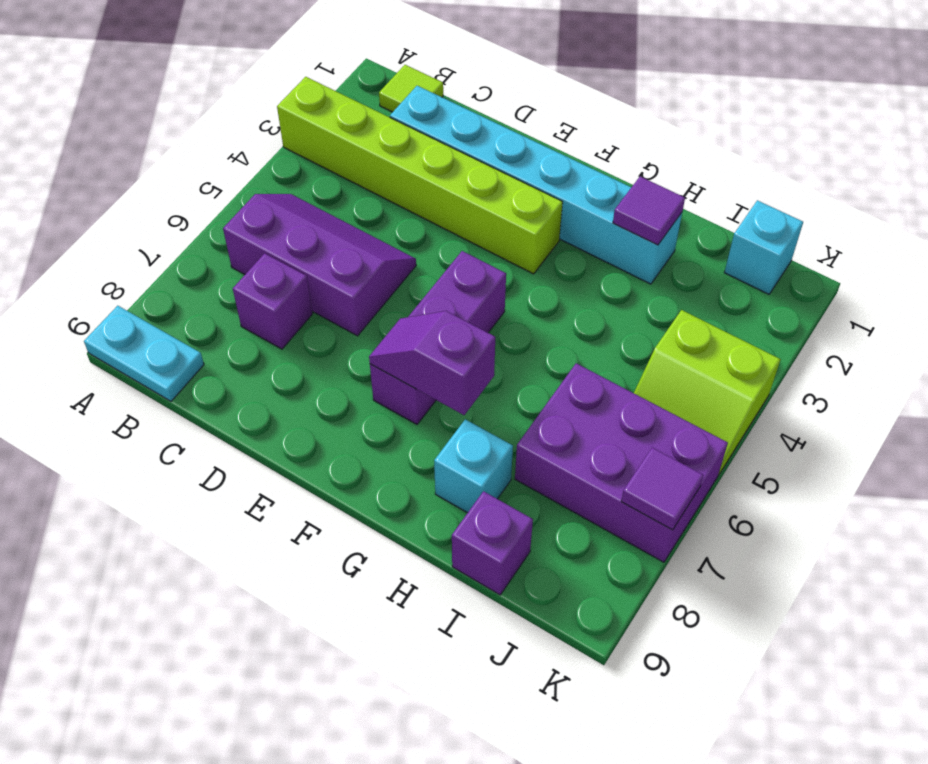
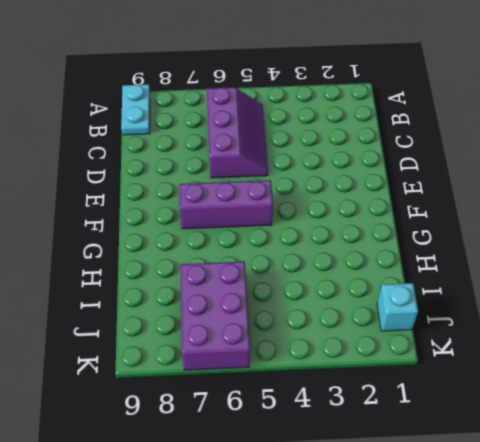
none -> lime brick A3:F3 level 1
none -> lime tile B1 level 1
none -> cyan brick C2:H2 level 1

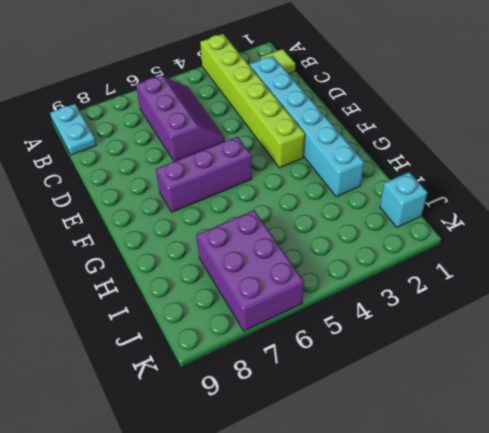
none -> purple brick C7 level 1
none -> cyan brick H8 level 1
none -> purple brick I9 level 1

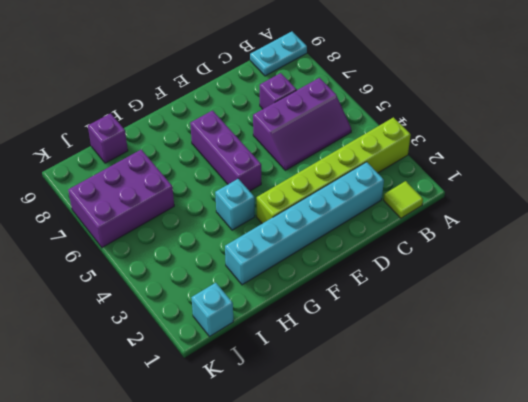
cyan brick G4 level 1 -> cyan brick H8 level 1
none -> lime slope J4:K5 level 1 top 4
none -> purple slope F7:G7 level 2 top G
none -> purple tile H2 level 2

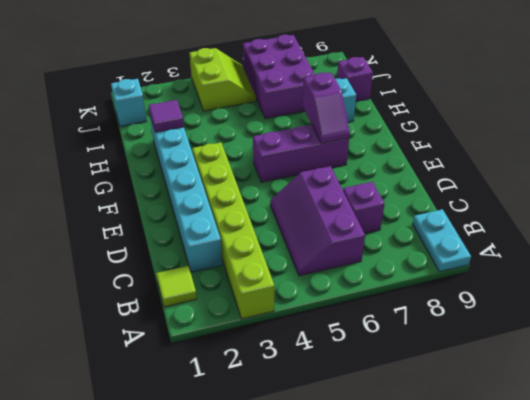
none -> purple tile K7 level 2

